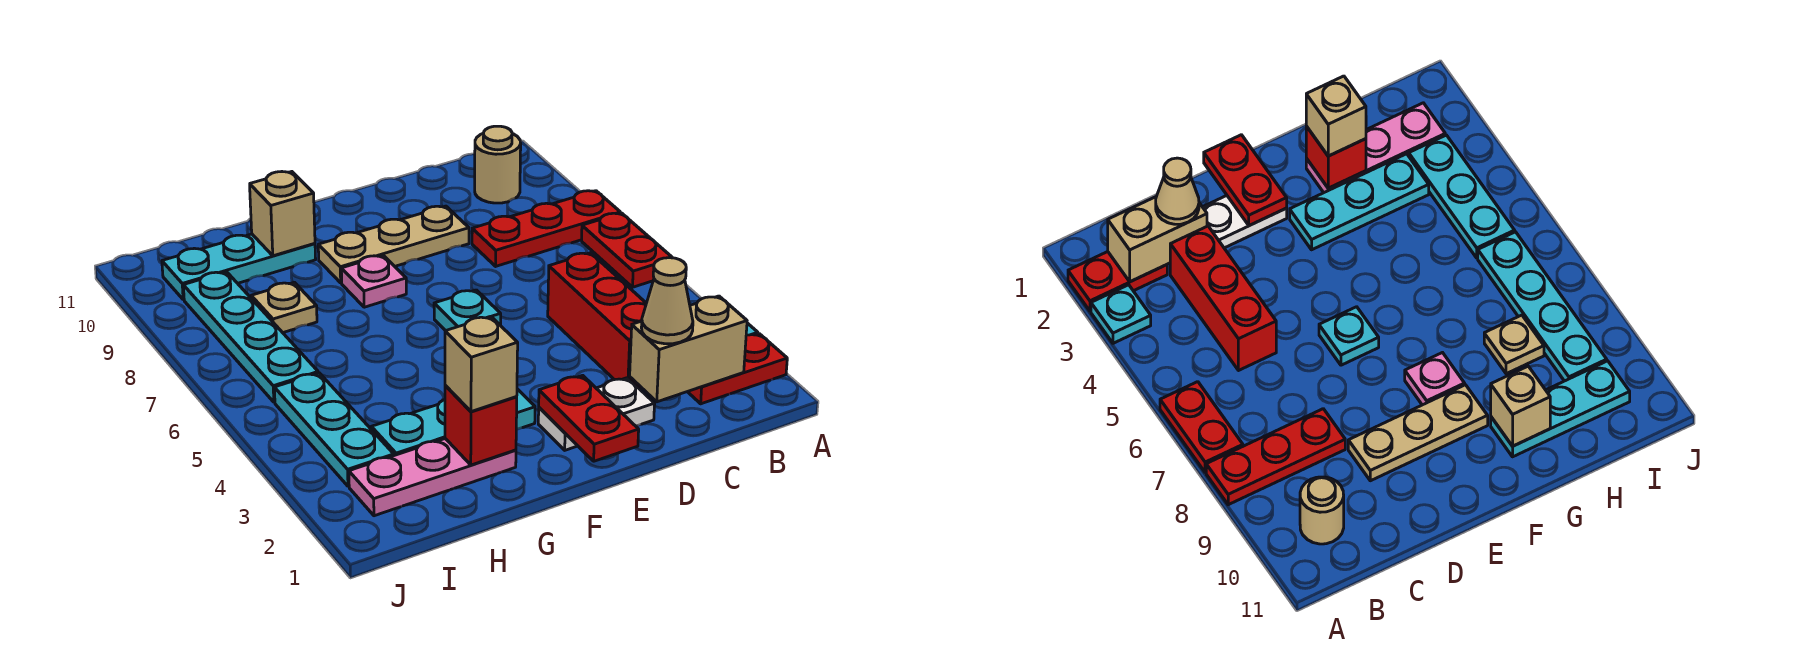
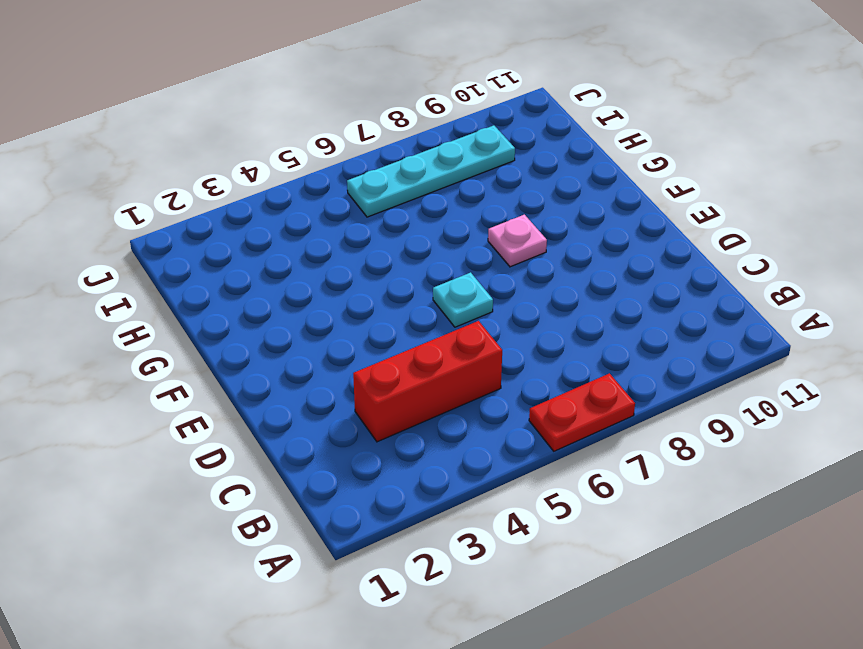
none -> red plate A2:B2 level 1
none -> cyan plate A3 level 1
none -> red plate A8:C8 level 1

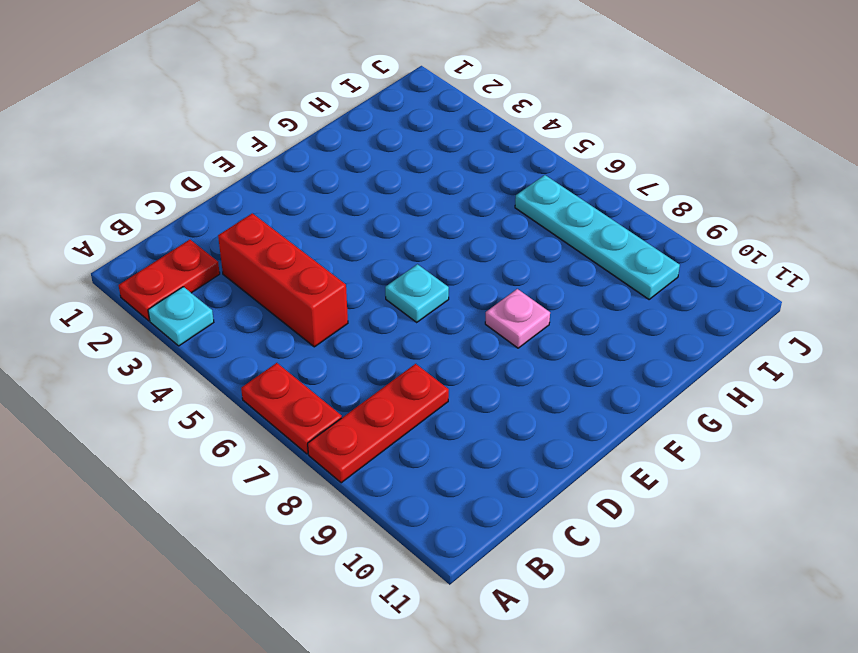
none -> tan round brick B10 level 1
none -> white plate D2:E2 level 1
none -> tan plate D9:F9 level 1

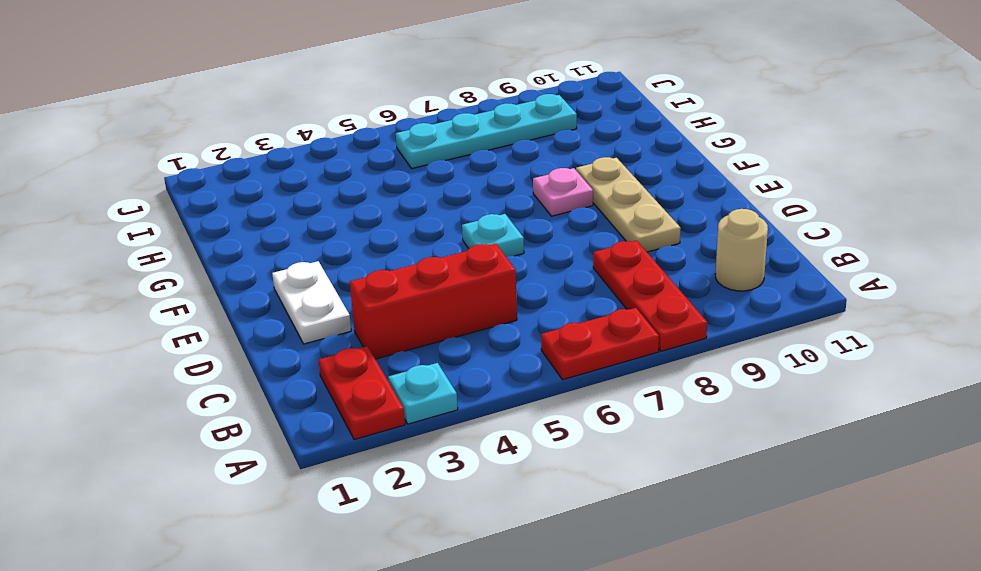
none -> cyan plate F3:H3 level 1
none -> pink plate G2:I2 level 1
none -> cyan plate G10:I10 level 1

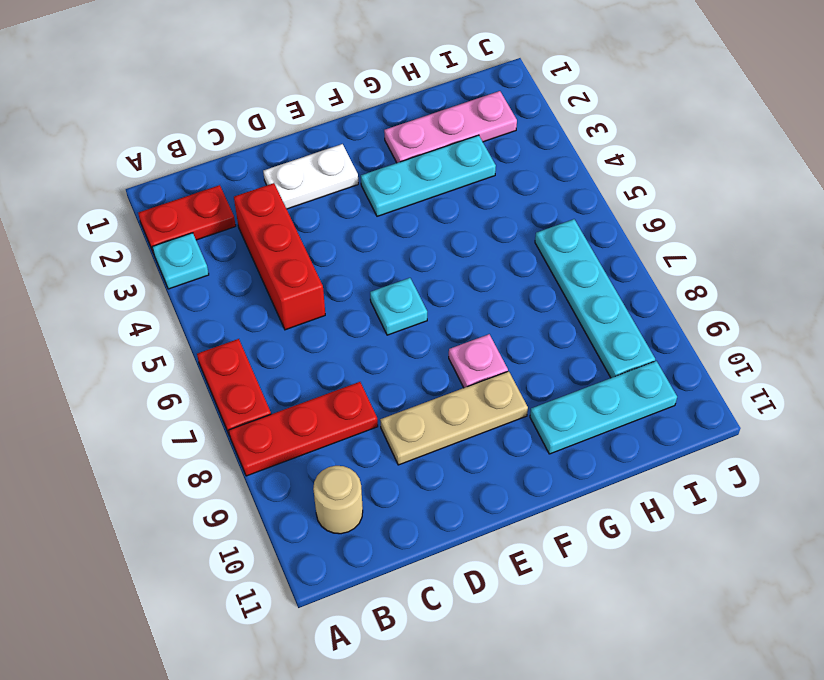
none -> tan plate H8 level 1
none -> cyan plate I3:I5 level 1
none -> tan brick B2:C2 level 2

